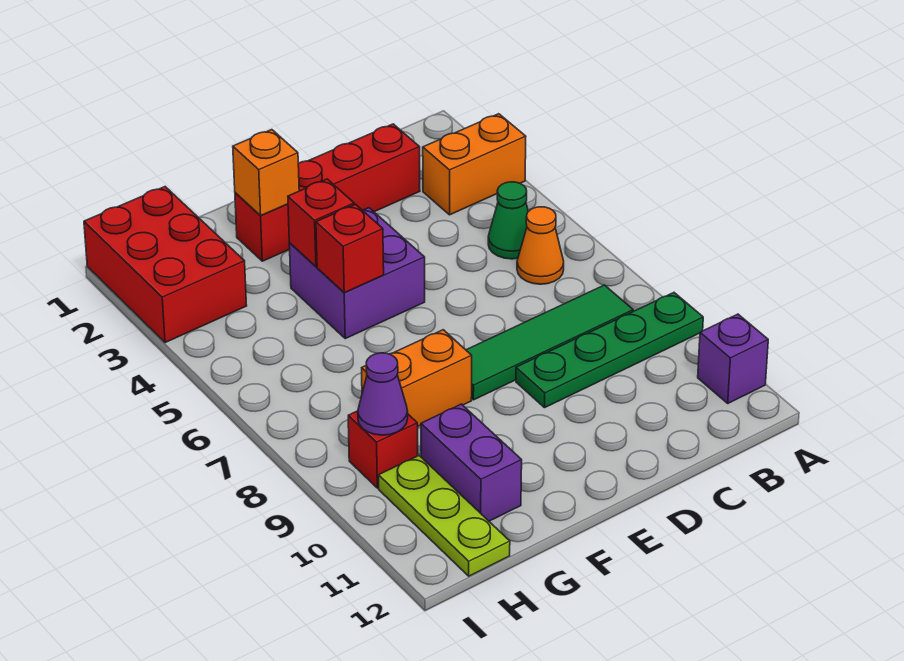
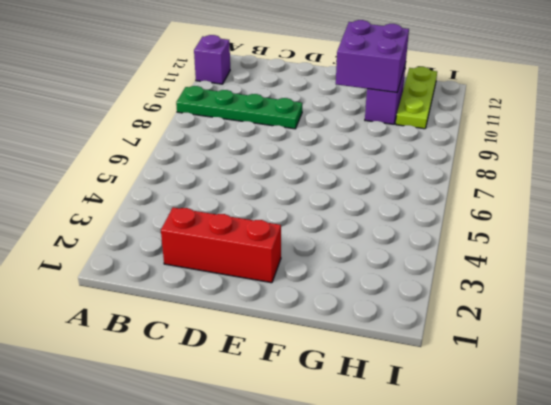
red brick C2:E2 level 1 -> red brick C2:F2 level 1
purple brick F10:G11 level 2 -> purple brick E4:F5 level 1
none -> orange brick A3:B3 level 1
none -> green cone B5 level 1
none -> orange cone B6 level 1

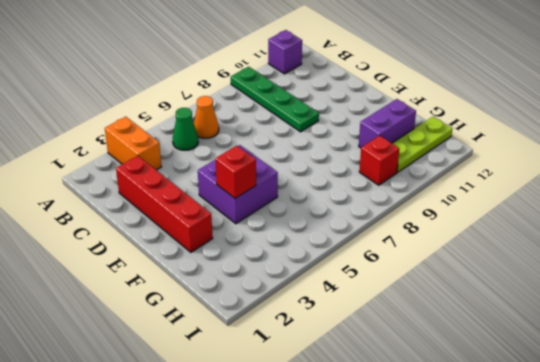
none -> green tile B8:E8 level 1
none -> orange brick F8:G8 level 1
none -> red brick H1:I3 level 1

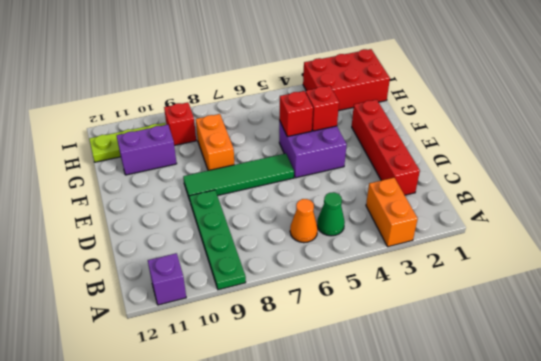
green tile E6:E9 level 1 -> green tile B8:E8 level 1
none -> orange brick F2 level 2
none -> purple cone H9 level 2

